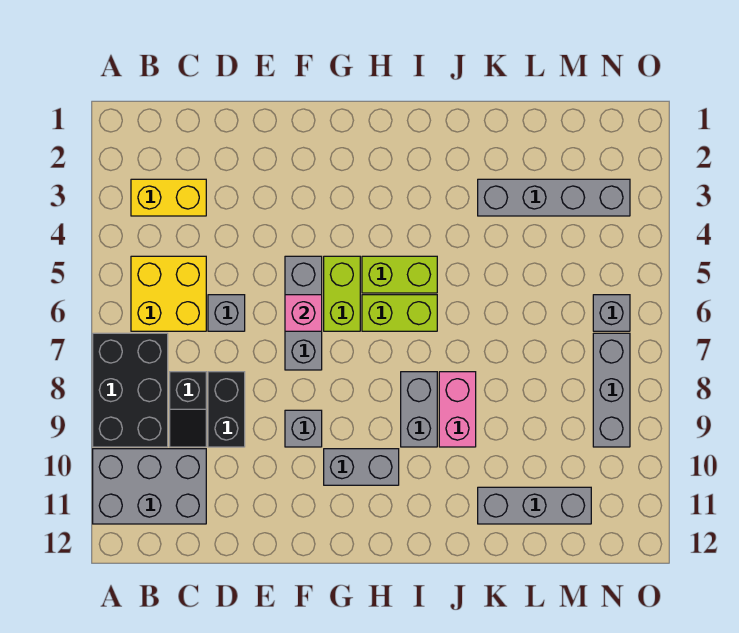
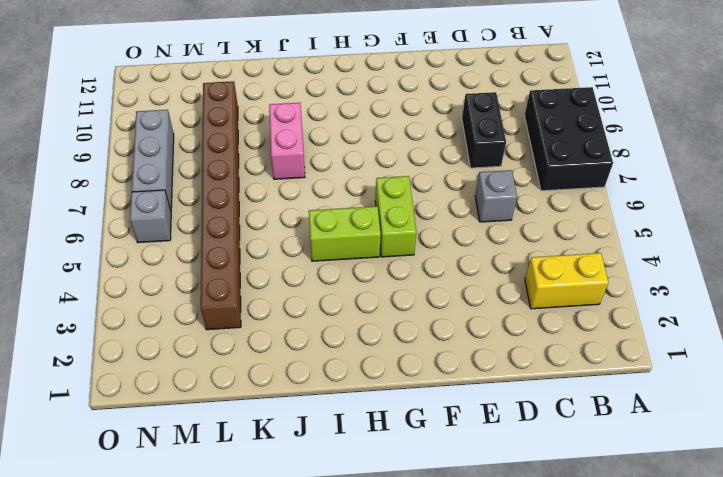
brown brick L3:L10 level 1 -> grey brick K3:N3 level 1
none -> grey brick A10:C11 level 1
none -> yellow brick B5:C6 level 1
none -> black slope C8:C9 level 1 top 8

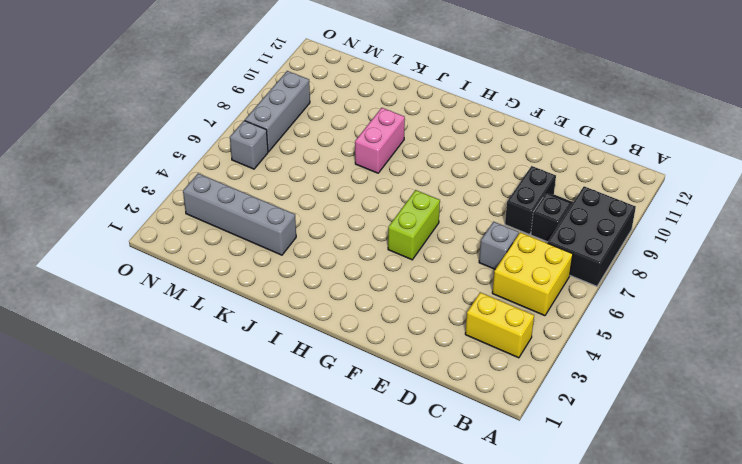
none -> grey brick A10:C11 level 1
none -> grey brick F5:F7 level 1
none -> grey brick F9 level 1

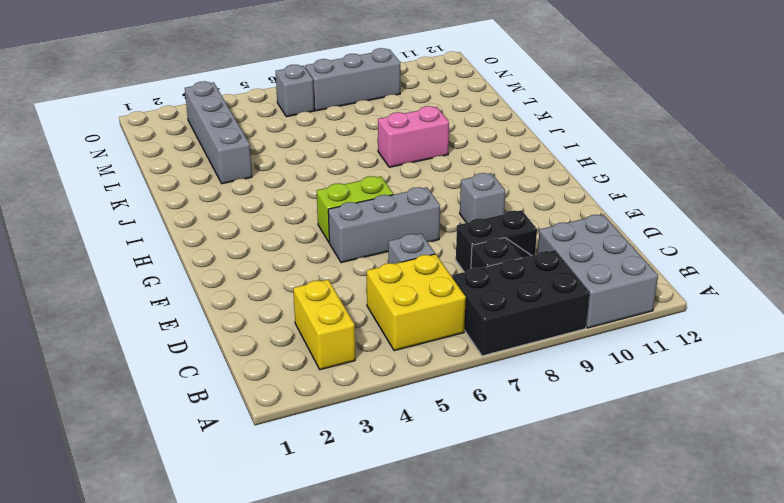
none -> grey brick G10:H10 level 1
none -> lime brick H5:I5 level 1
none -> lime brick H6:I6 level 1

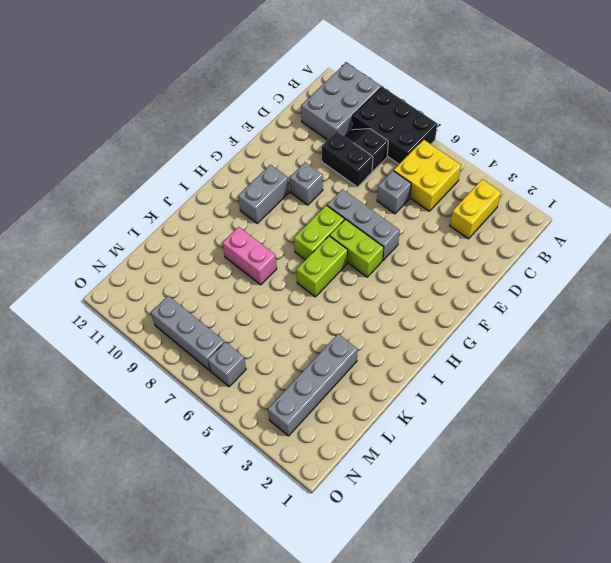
lime brick G7:H7 level 1 -> lime brick H5:I5 level 1
none -> grey brick I8:I9 level 1
none -> grey brick K11:M11 level 1
none -> pink brick F6 level 2

